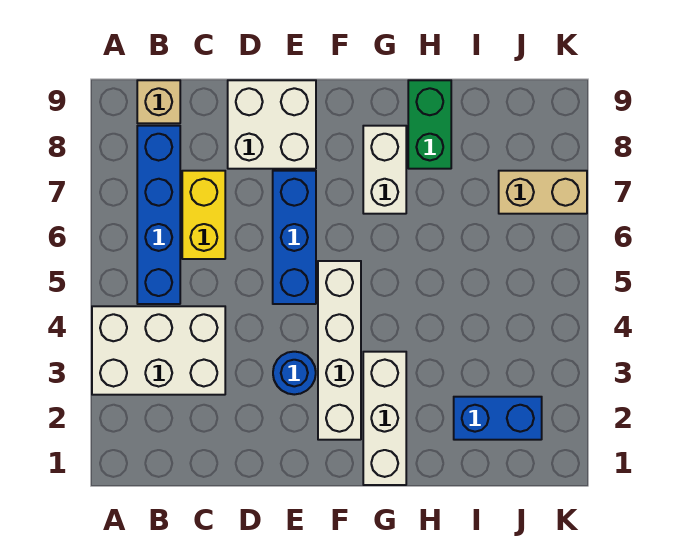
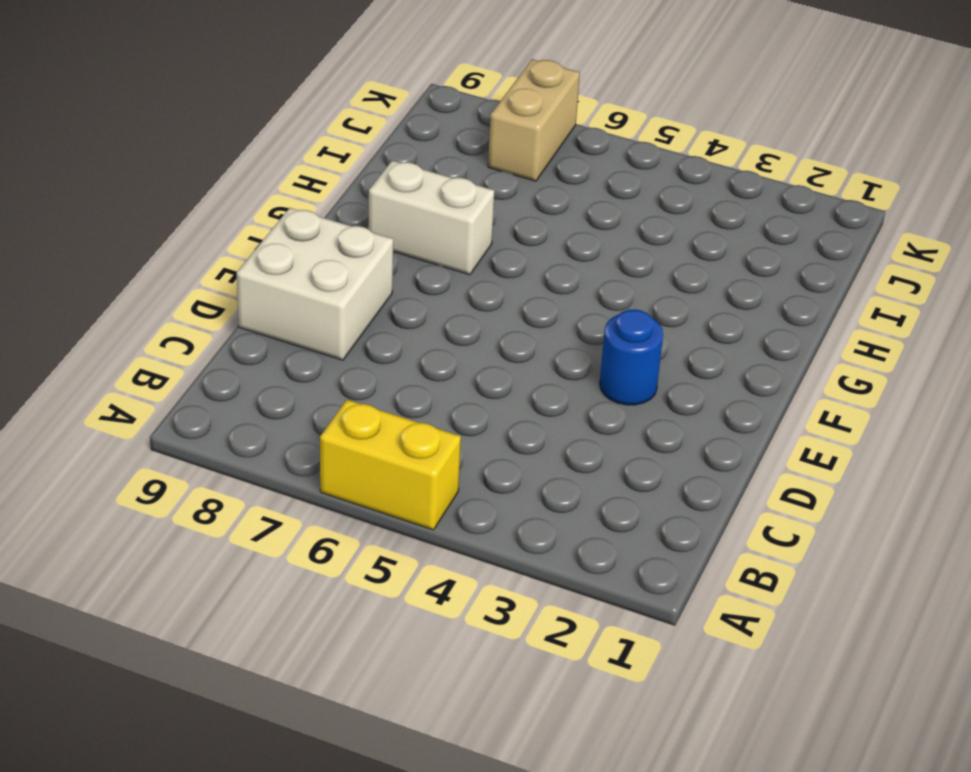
yellow brick A5:A6 level 1 -> yellow brick C6:C7 level 1
none -> white brick A3:C4 level 1
none -> blue brick B5:B8 level 1
none -> tan brick B9 level 1

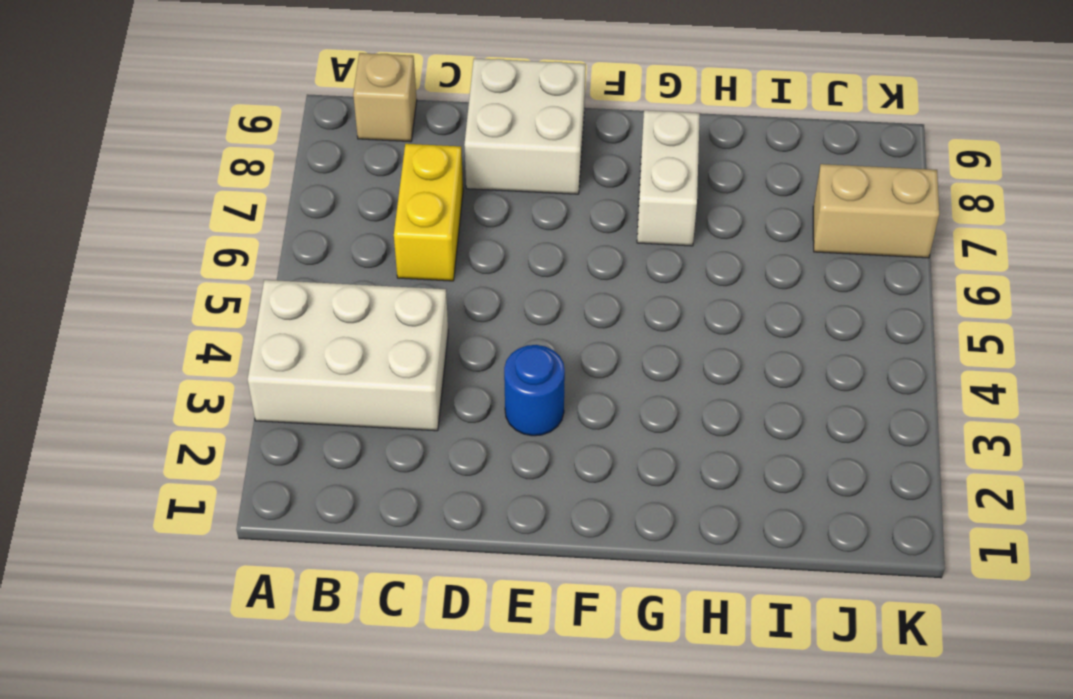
none -> blue brick B5:B8 level 1
none -> blue brick E5:E7 level 1
none -> white brick F2:F5 level 1

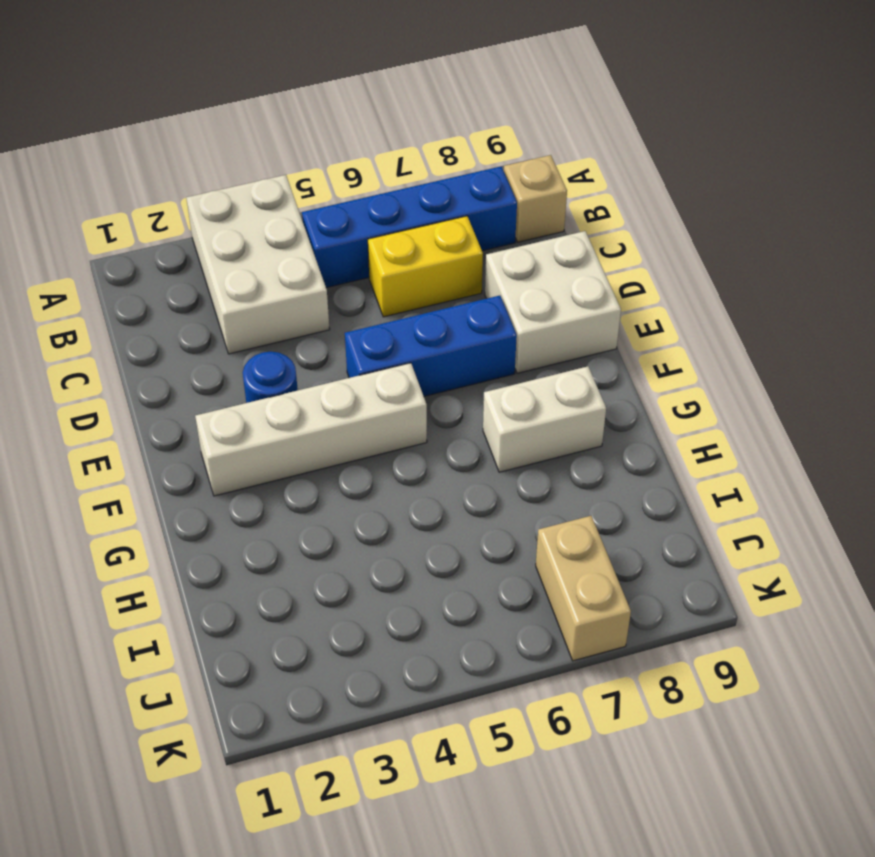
none -> white brick G1:G3 level 1
none -> green brick H8:H9 level 1
none -> blue brick I2:J2 level 1

